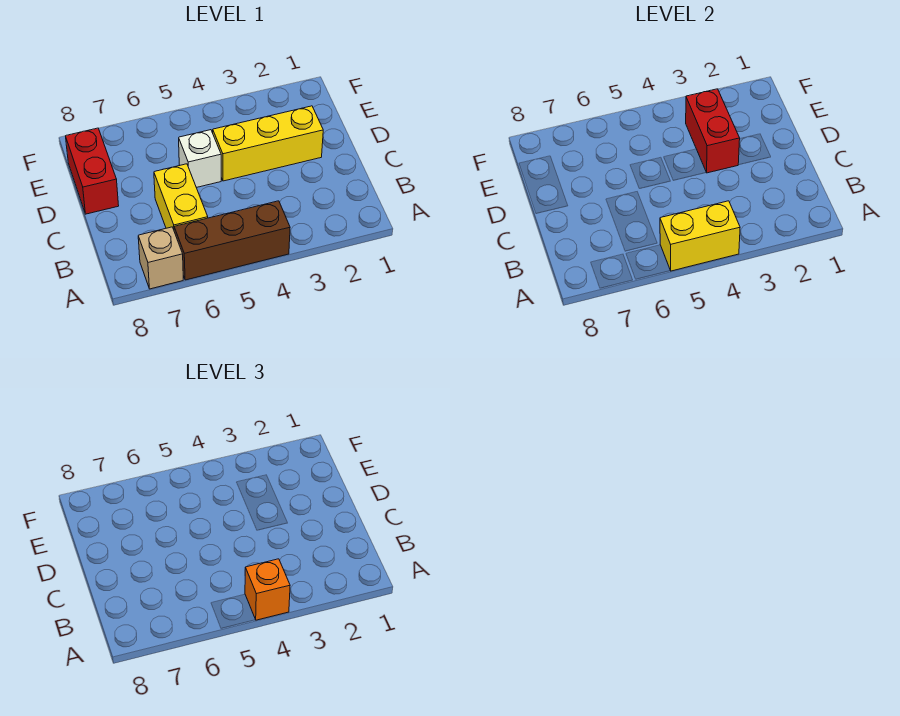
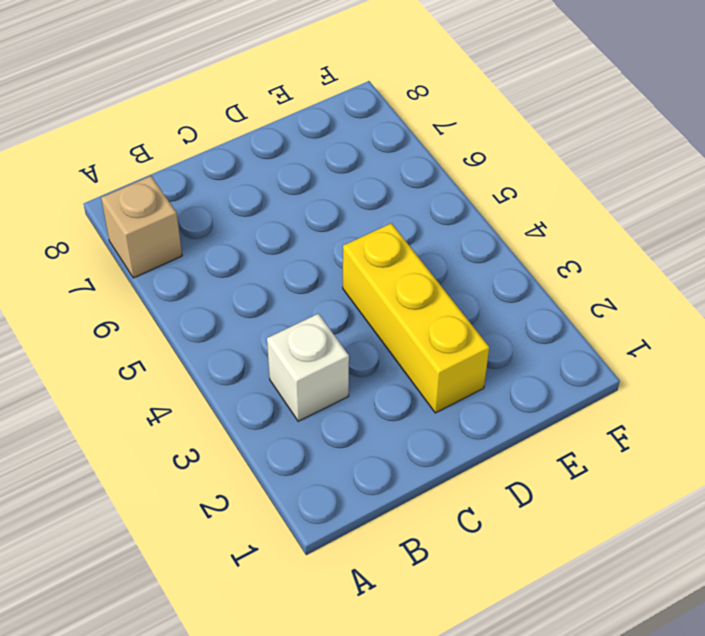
white brick B3 level 1 -> white brick D5 level 1
none -> brown brick A4:A6 level 1
none -> yellow brick B6:C6 level 1

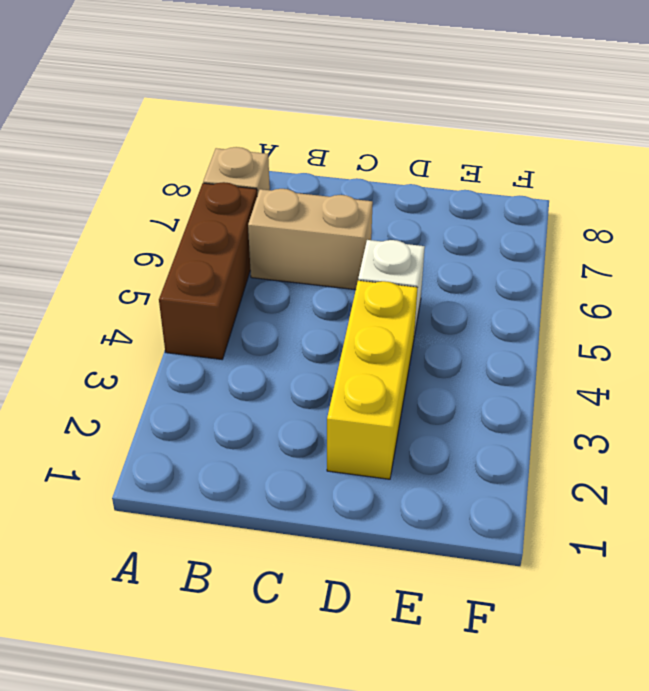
tan brick B6:C6 level 1 -> yellow brick B6:C6 level 1
none -> red brick D8:E8 level 1
none -> yellow brick A4:A5 level 2

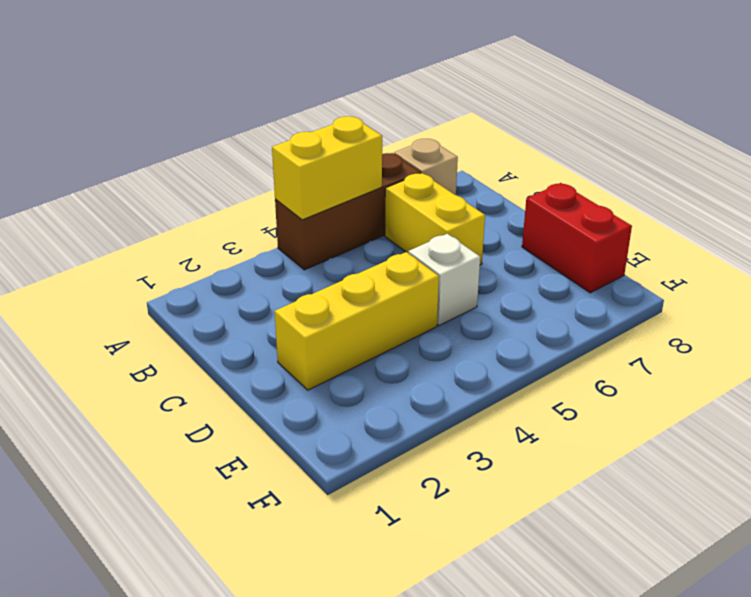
none -> red brick D3:E3 level 2
none -> orange brick A4 level 3

